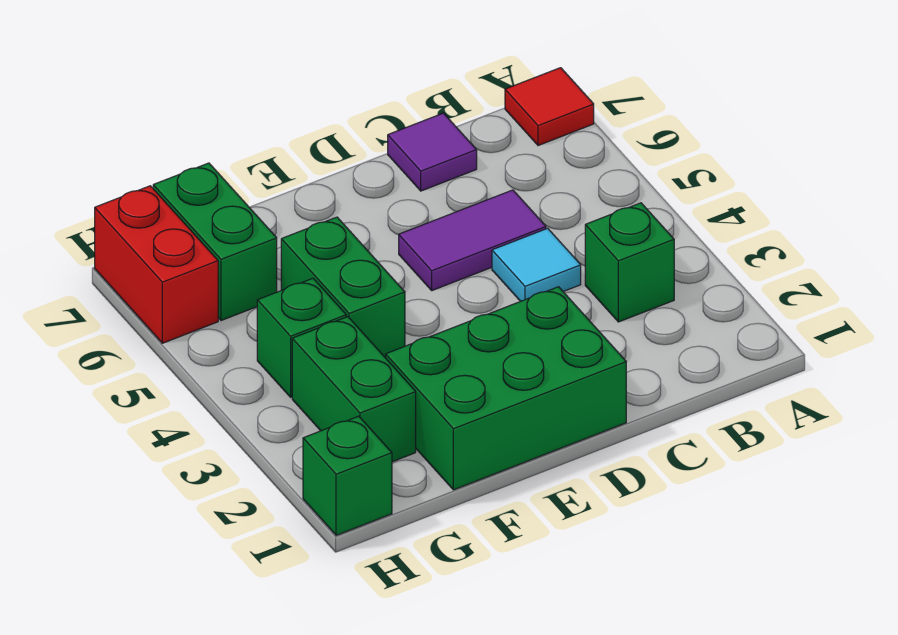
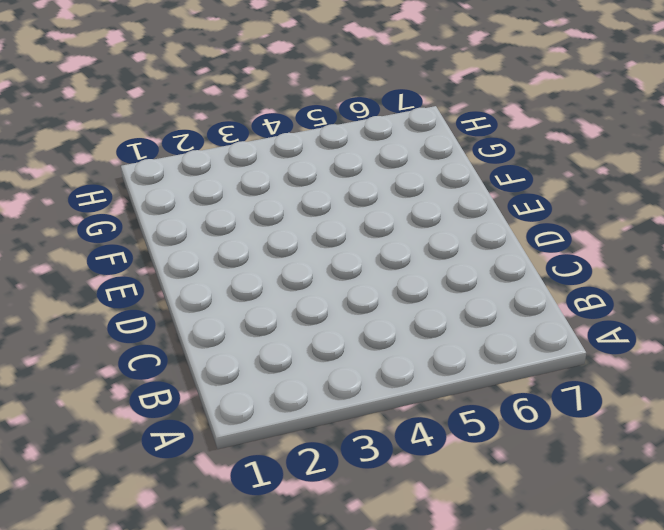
none -> red tile A7 level 1
none -> green brick B3 level 1
none -> cyan tile C4 level 1

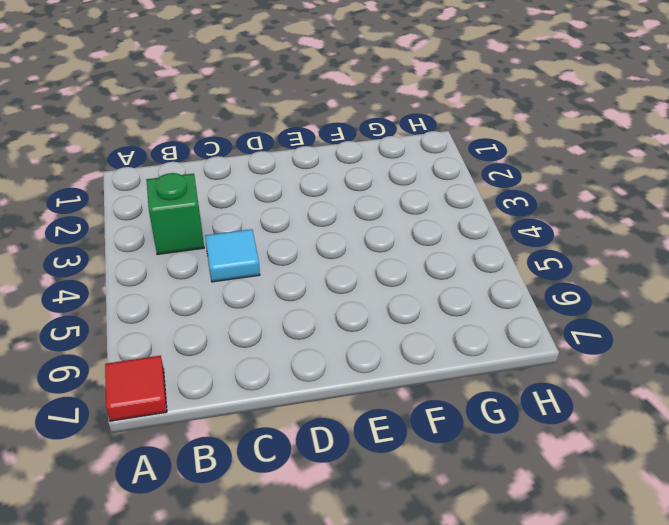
none -> purple tile C5:D5 level 1
none -> purple tile C7 level 1
none -> green brick D1:F2 level 1

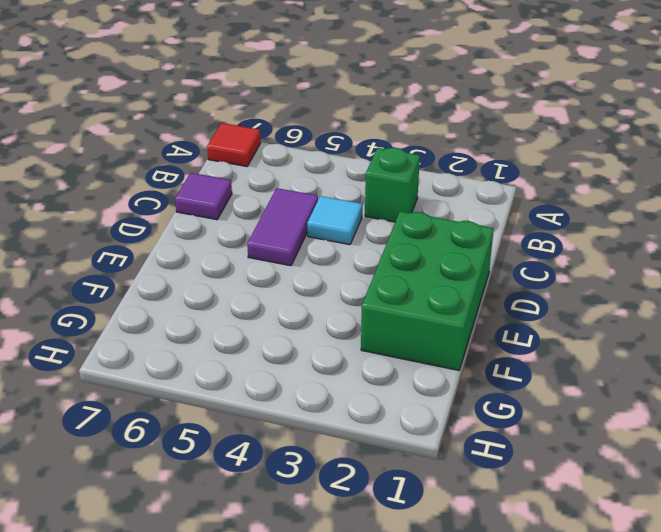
none -> green brick F4:F5 level 1
none -> green brick G2:G3 level 1
none -> green brick G4 level 1

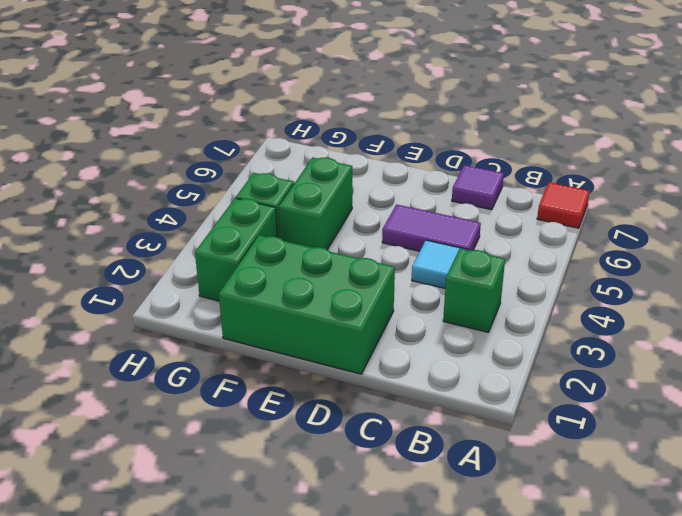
none -> green brick G6:G7 level 1
none -> green brick H1 level 1
none -> red brick H6:H7 level 1

